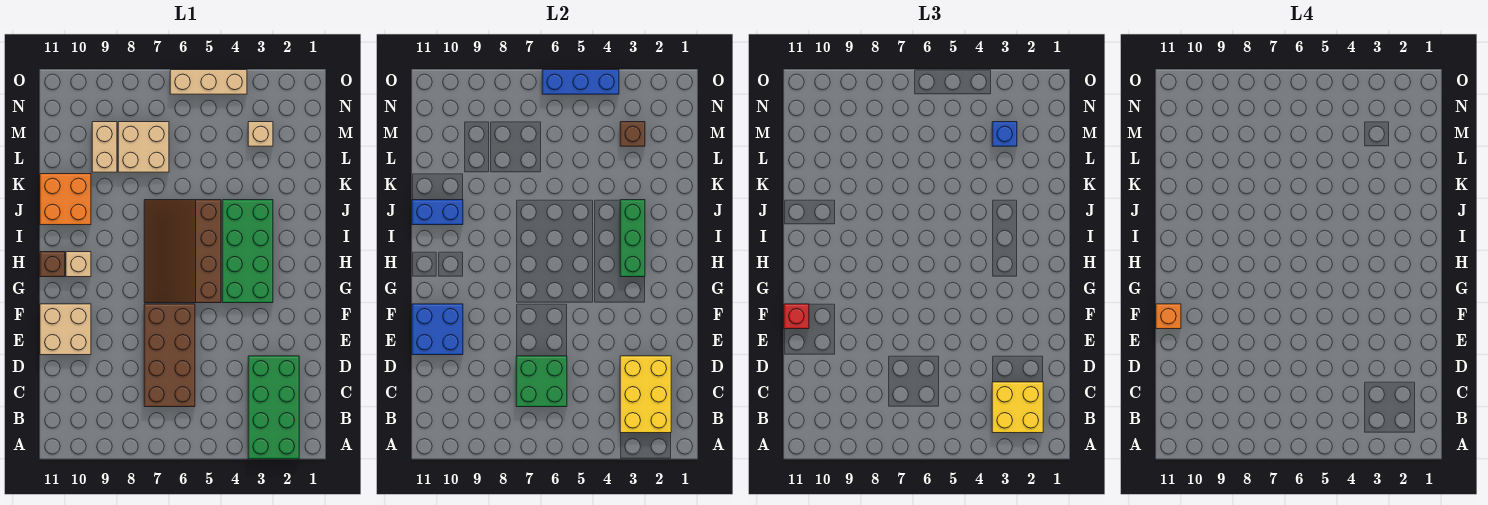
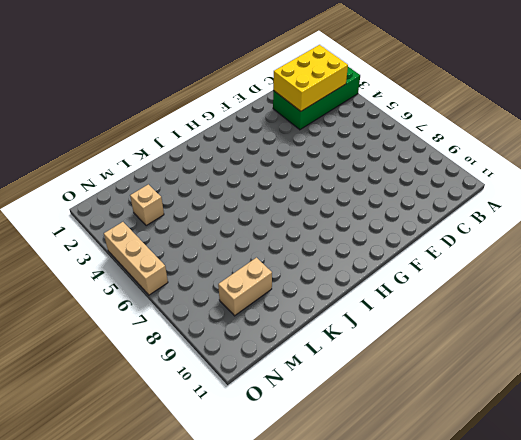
none -> brown brick C6:F7 level 1
none -> tan brick E10:F11 level 1
none -> green brick G3:J4 level 1

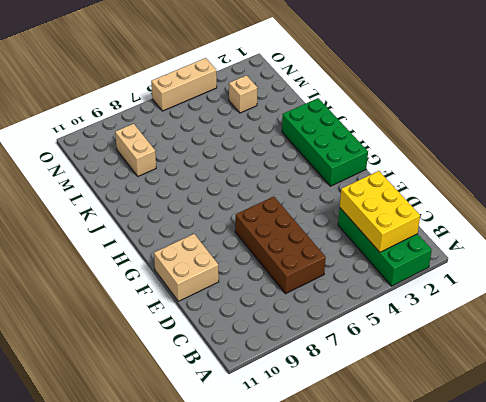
green brick G1:J2 level 1 -> green brick G3:J4 level 1
none -> brown slope G5:J7 level 1 top 5
none -> tan brick H10 level 1
none -> brown brick H11 level 1

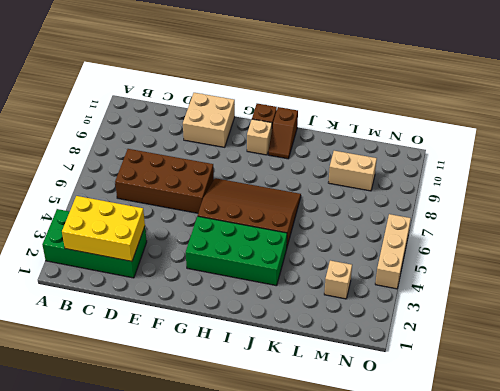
brown slope I10:I11 level 1 top 11 -> none
none -> orange brick J10:K11 level 1
none -> tan brick L7:M8 level 1
none -> green brick C6:D7 level 2

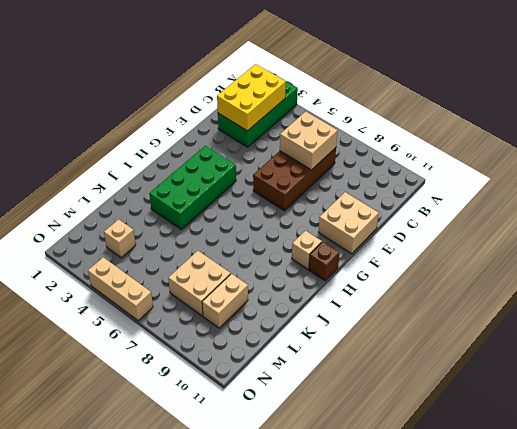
tan brick C6:D7 level 2 -> green brick C6:D7 level 2
none -> brown slope G5:J7 level 1 top 5
none -> orange brick J10:K11 level 1
none -> blue brick E10:F11 level 2

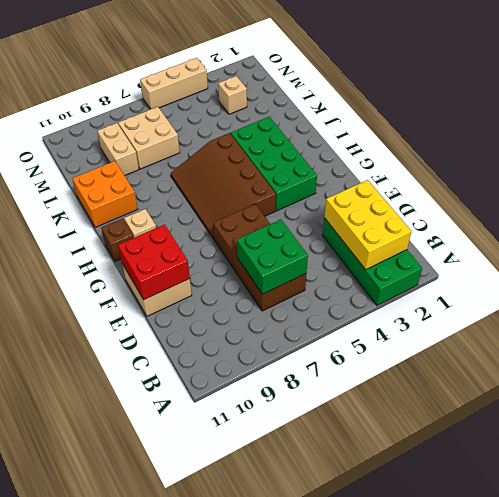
red brick E10:F11 level 2 -> blue brick E10:F11 level 2
none -> green brick H3:J3 level 2
none -> blue brick J10:J11 level 2
none -> brown brick M3 level 2

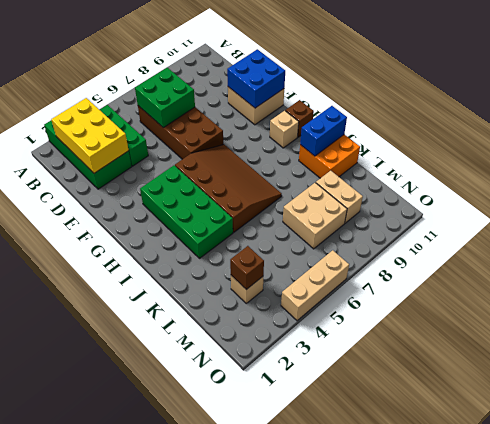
green brick B4:D4 level 1 -> green brick H3:J3 level 2
none -> blue brick O4:O6 level 2
none -> yellow brick B2:C3 level 3
none -> red brick F11 level 3

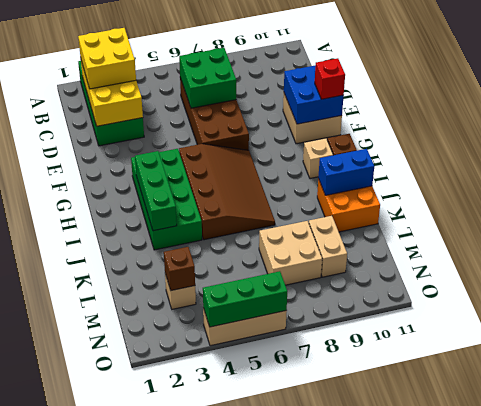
green brick O4:O6 level 2 -> blue brick O4:O6 level 2
none -> blue brick M3 level 3
none -> orange brick F11 level 4

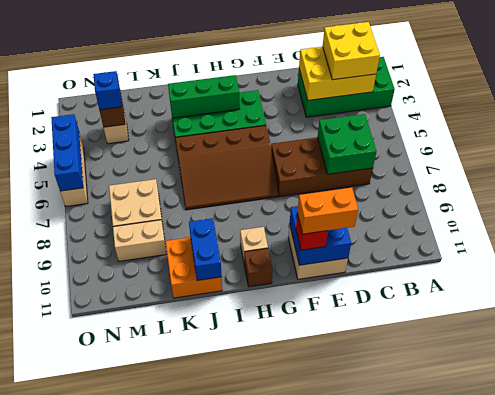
orange brick E11:F11 level 4 -> orange brick F11 level 4

